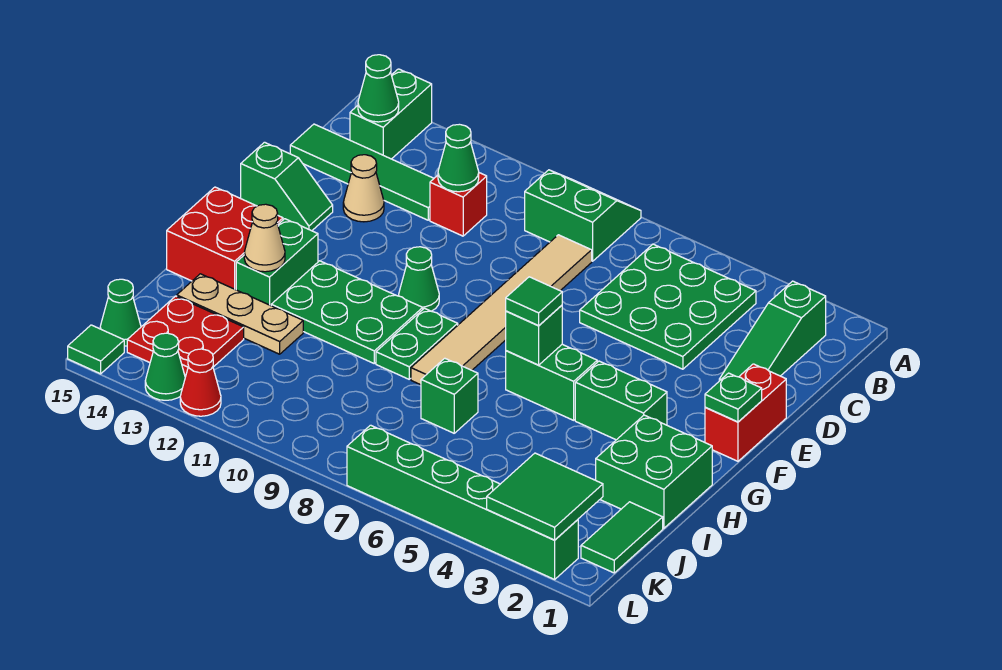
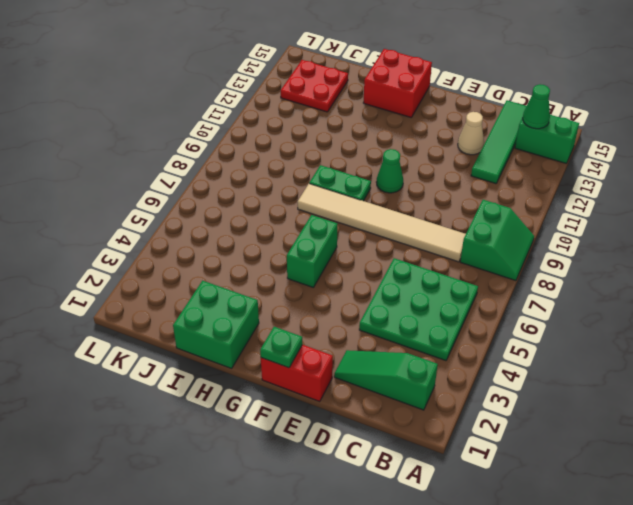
none -> red brick C11 level 1
none -> green slope E14:E15 level 1 top 15
none -> green brick G3:G4 level 1
none -> green plate G10:H12 level 1

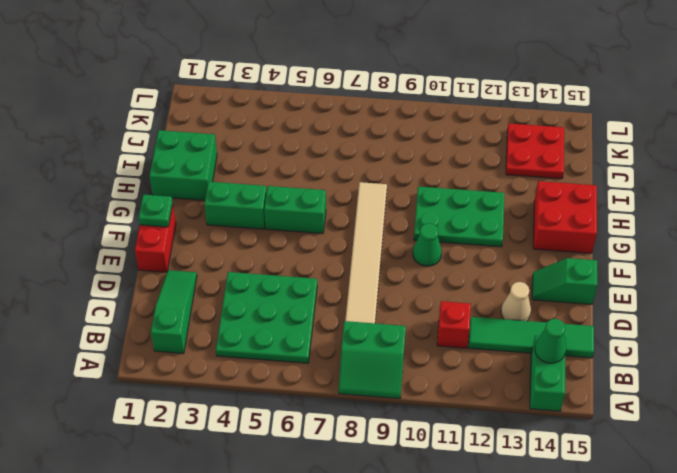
none -> green plate G9:H9 level 1
none -> green brick G13:H13 level 1
none -> green brick I7 level 1
none -> tan plate I12:I14 level 1

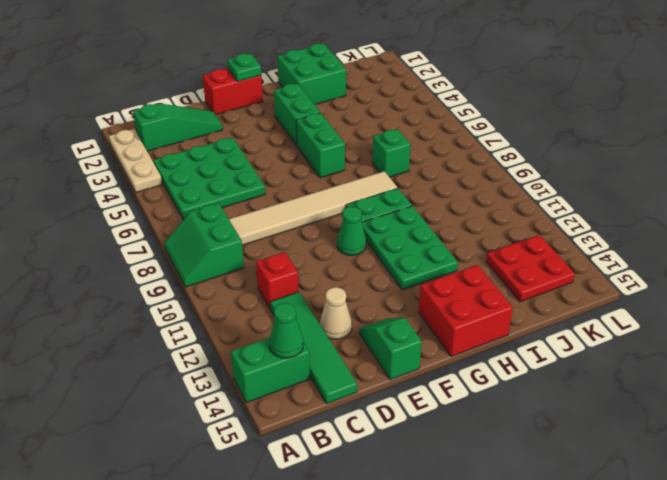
tan plate A2:A4 level 1 -> tan plate I12:I14 level 1
none -> green brick G13:H13 level 1
none -> green tile J1:K1 level 1
none -> green cone K15 level 1
none -> green brick L2:L7 level 1

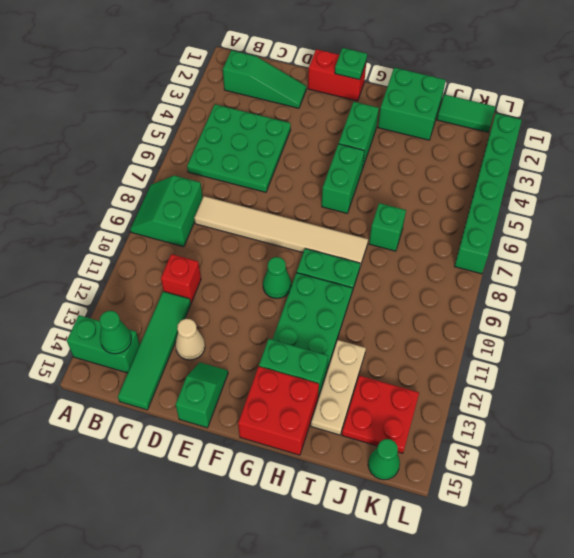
none -> red cone L12 level 1
none -> green cone L13 level 1
none -> green tile L15 level 1
none -> green cone C11 level 2

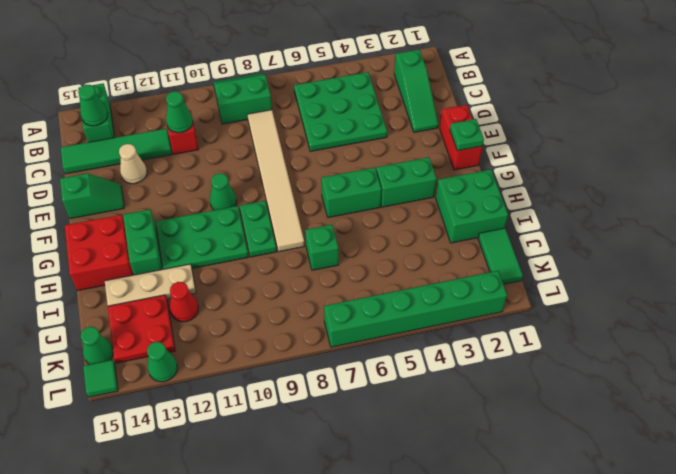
red cone J12 level 1 -> red cone L12 level 1
none -> green brick G6 level 2
none -> tan cone H13 level 2
none -> green tile K2:L3 level 2
none -> green tile G6 level 3

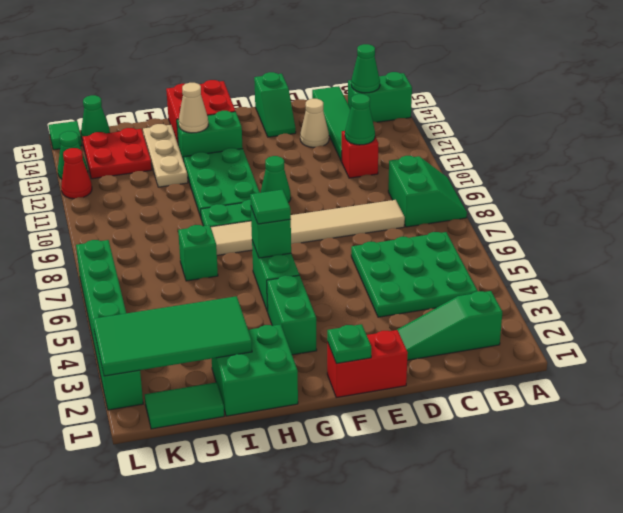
green tile I2:L3 level 2 -> green tile K2:L3 level 2

